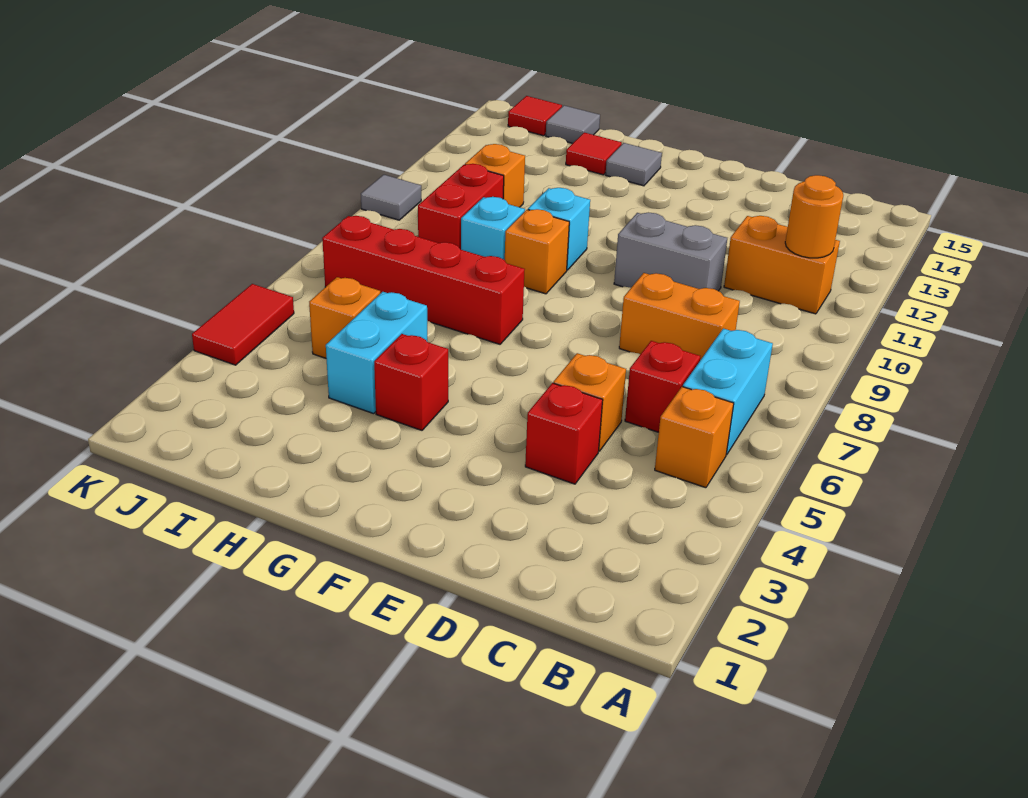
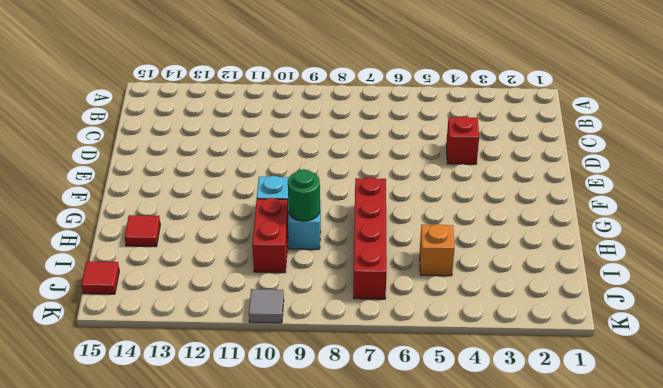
green round brick H9 level 2 -> none
red brick H10:I10 level 1 -> red brick I9:I10 level 1
none -> orange brick B5 level 1
none -> cyan brick B6:B7 level 1
none -> orange brick B11:C11 level 1

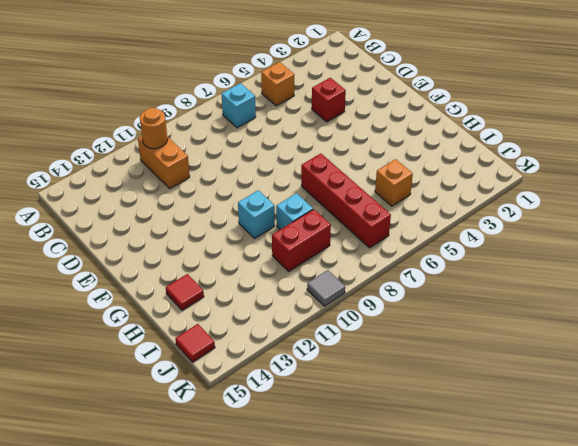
cyan brick B7 level 1 -> cyan brick B6:B7 level 1
none -> red brick C6 level 1
none -> orange brick C8:D8 level 1
none -> orange brick D5 level 1

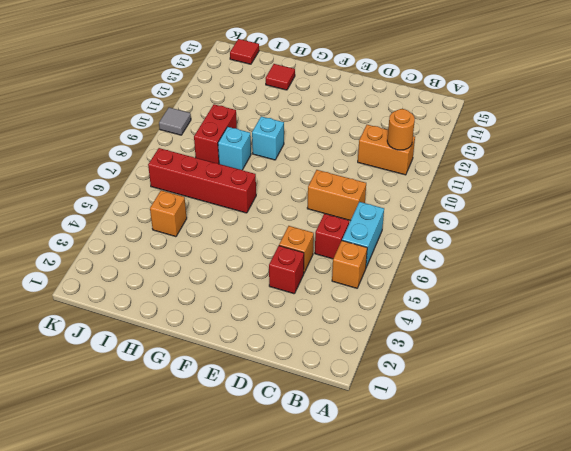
none -> grey brick D10:E10 level 1
none -> red brick G4 level 1
none -> orange brick G9 level 1

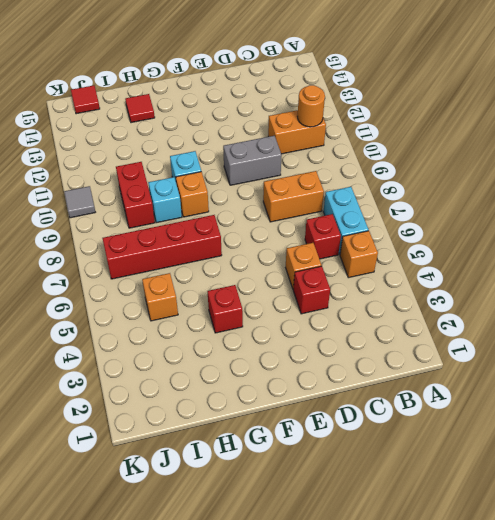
none -> grey tile G14 level 1
none -> cyan brick H4:H5 level 1
none -> orange brick I11 level 1

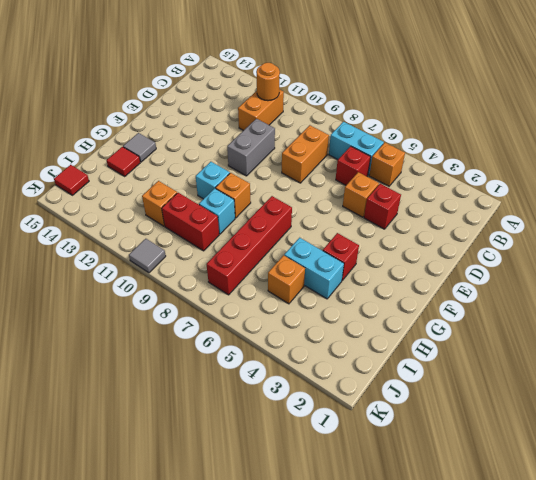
none -> grey tile I15 level 1
none -> red tile K4:K5 level 1

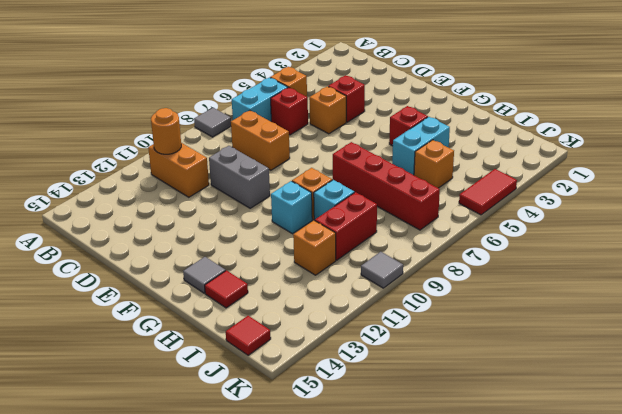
grey tile A8 level 1 -> grey tile I15 level 1

